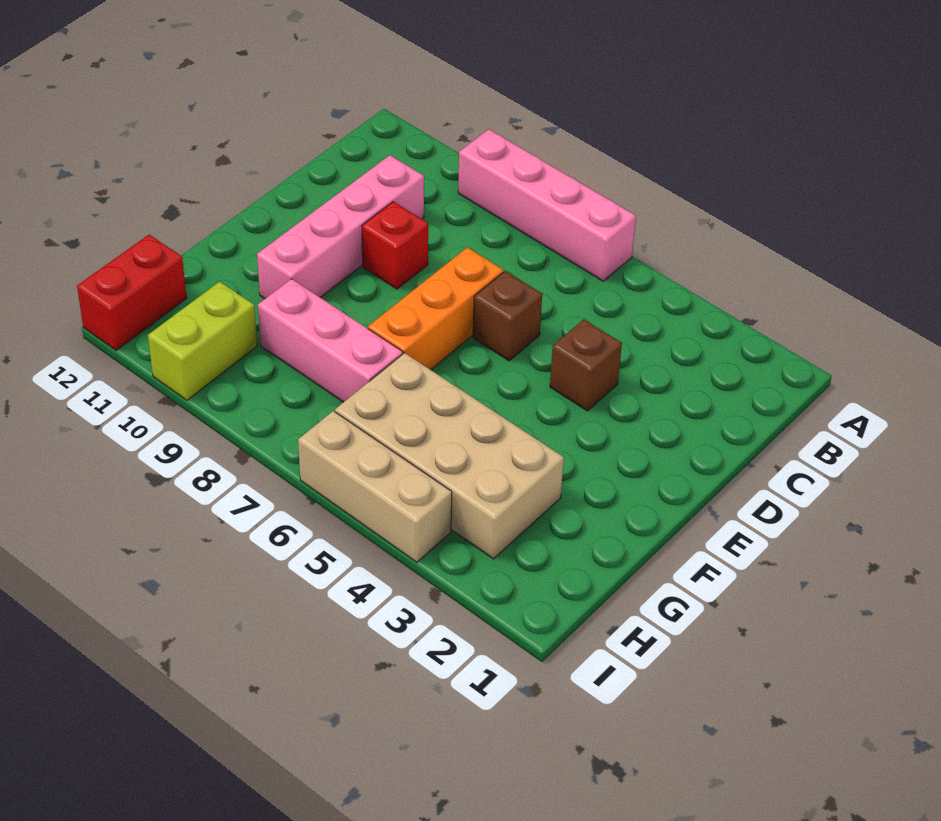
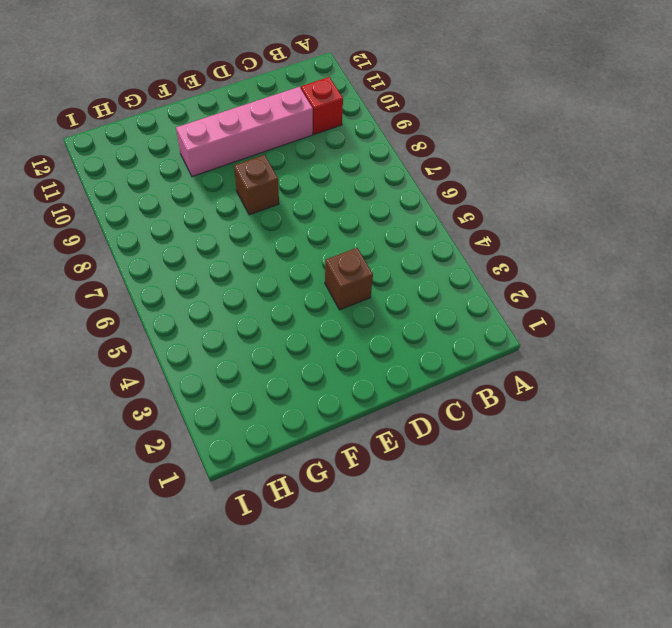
red brick B10 level 1 -> red brick D9 level 1
brown brick E8 level 1 -> brown brick D6 level 1
none -> pink brick A6:A9 level 1
none -> orange brick D7:F7 level 1

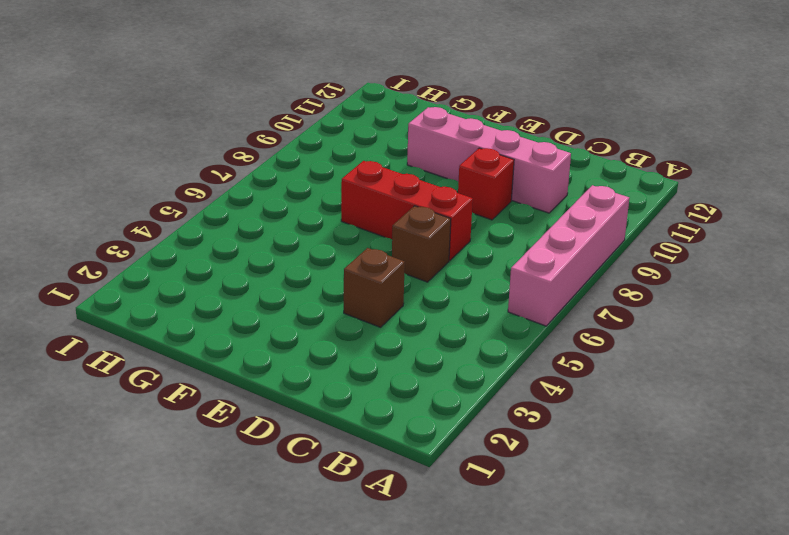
red brick D7:F7 level 1 -> orange brick D7:F7 level 1
none -> tan brick G3:H6 level 1
none -> pink brick G7:G9 level 1

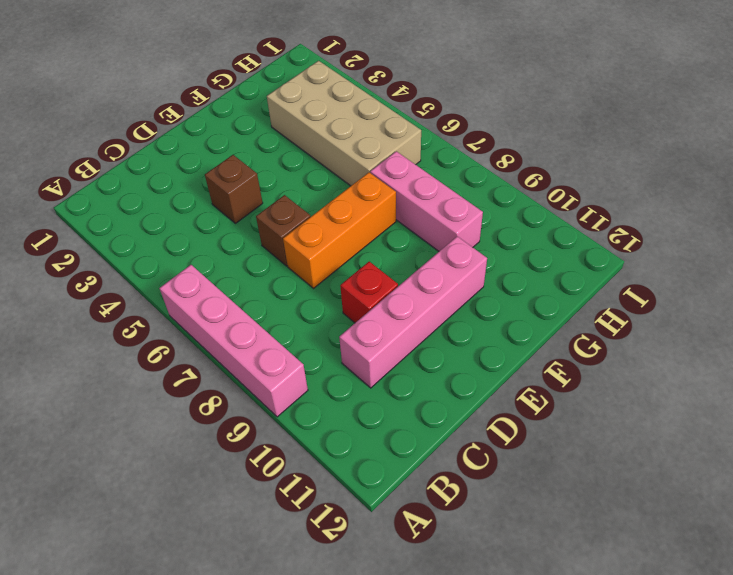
none -> lime brick H10:I10 level 1
none -> red brick H12:I12 level 1

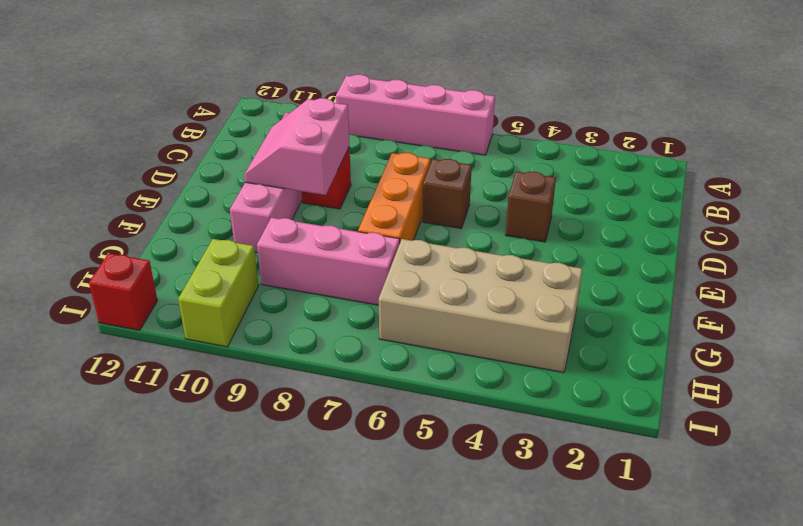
pink slope D9:E10 level 2 top 9 -> none
red brick I12 level 1 -> red brick H12:I12 level 1
none -> tan brick I4:I6 level 1

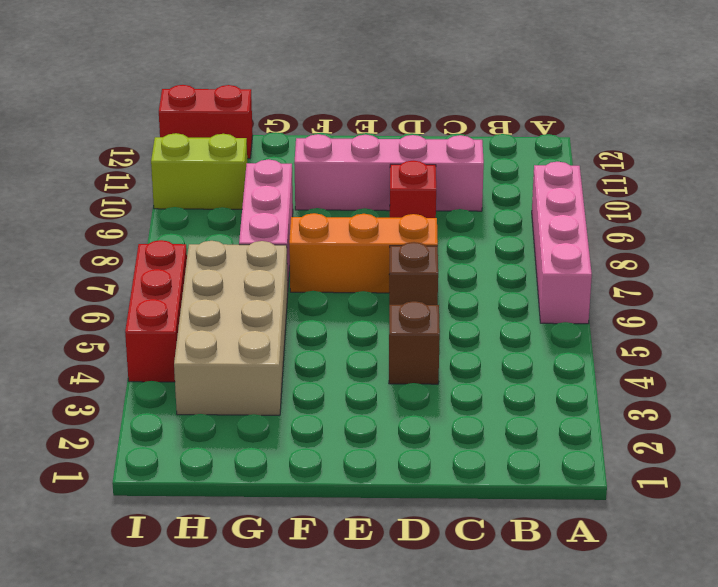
red brick I4:I6 level 1 -> tan brick I4:I6 level 1

